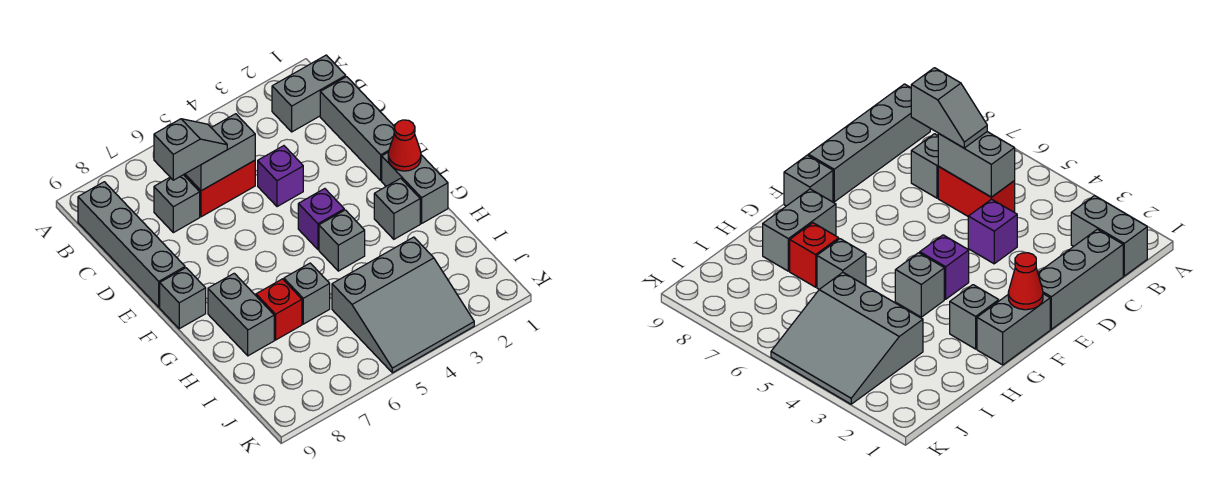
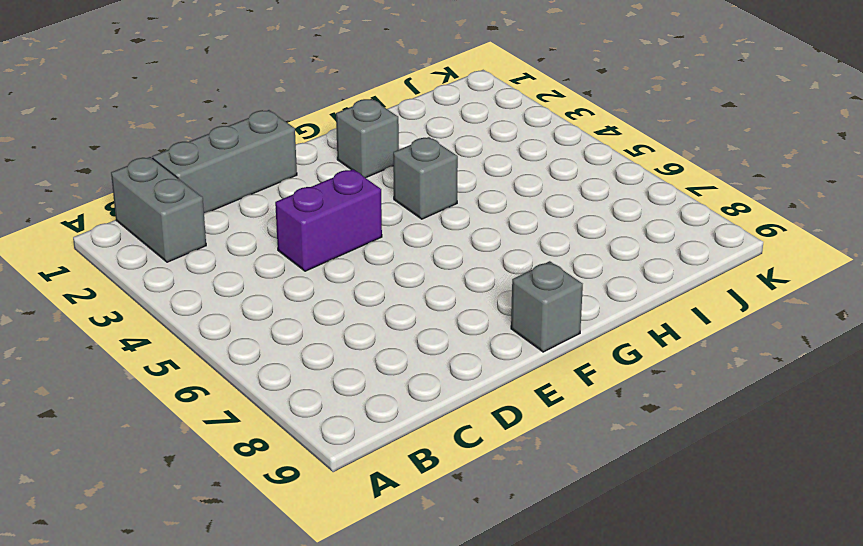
purple brick D4:E4 level 1 -> purple brick D4 level 1
none -> grey brick B9:E9 level 1
none -> red brick C5:C6 level 1
none -> grey brick C7 level 1

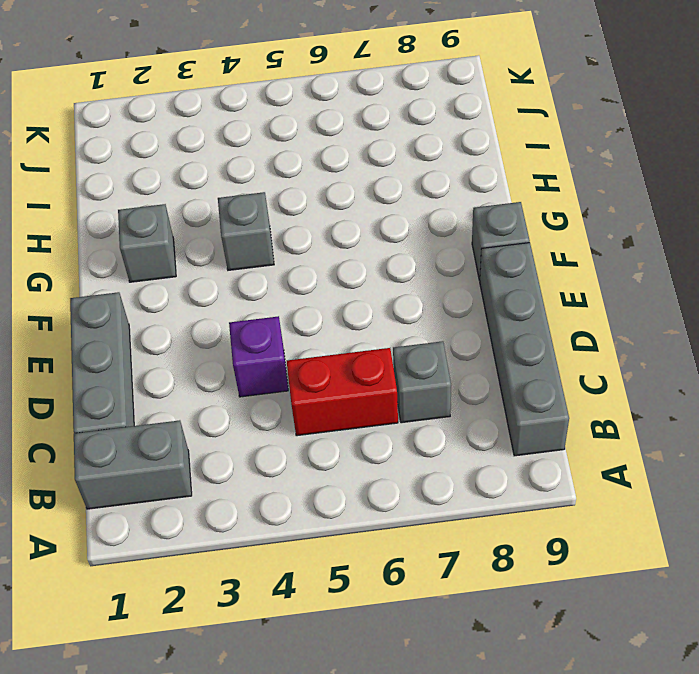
none -> grey brick F1:G1 level 1
none -> purple brick F4 level 1
none -> grey brick G8:H8 level 1

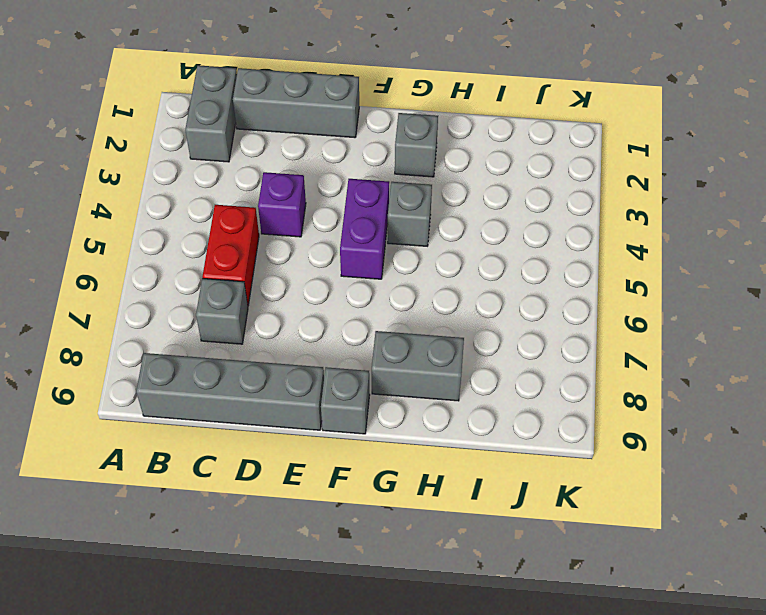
purple brick F4:F5 level 1 -> purple brick F4 level 1
none -> grey brick F1:G1 level 1
none -> grey brick H6 level 1
none -> red brick H7 level 1

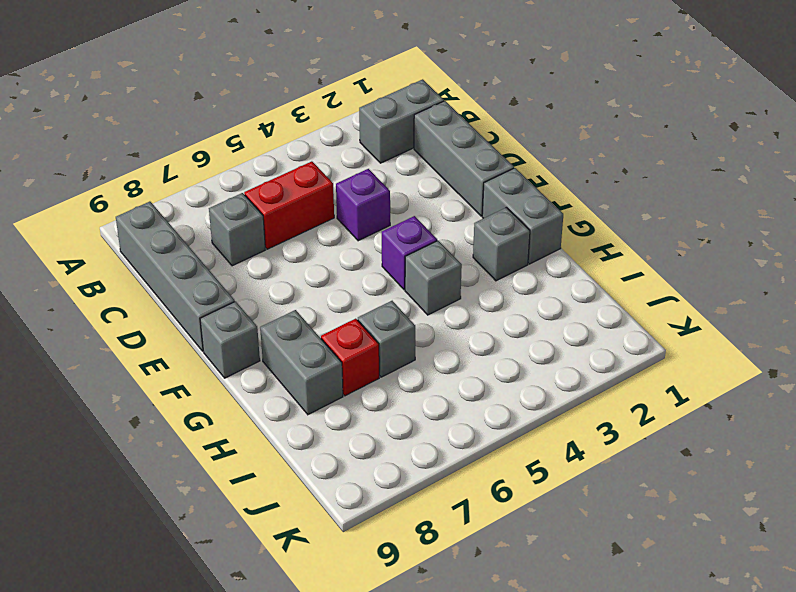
none -> grey slope I3:K5 level 1 top I
none -> grey brick C5:C6 level 2
none -> red cone F1 level 2

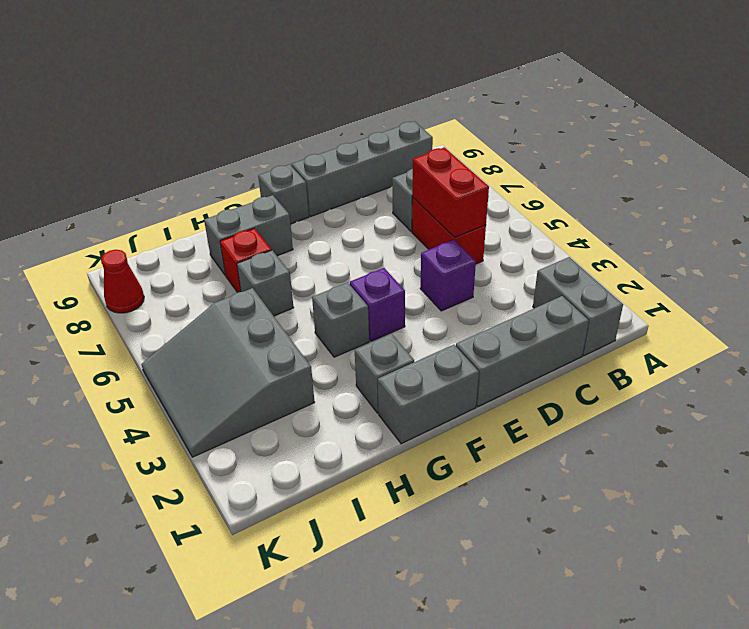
red brick C5:C6 level 2 -> grey brick C5:C6 level 2
red cone K8 level 1 -> red cone F1 level 2
none -> grey slope C6:C7 level 3 top 7

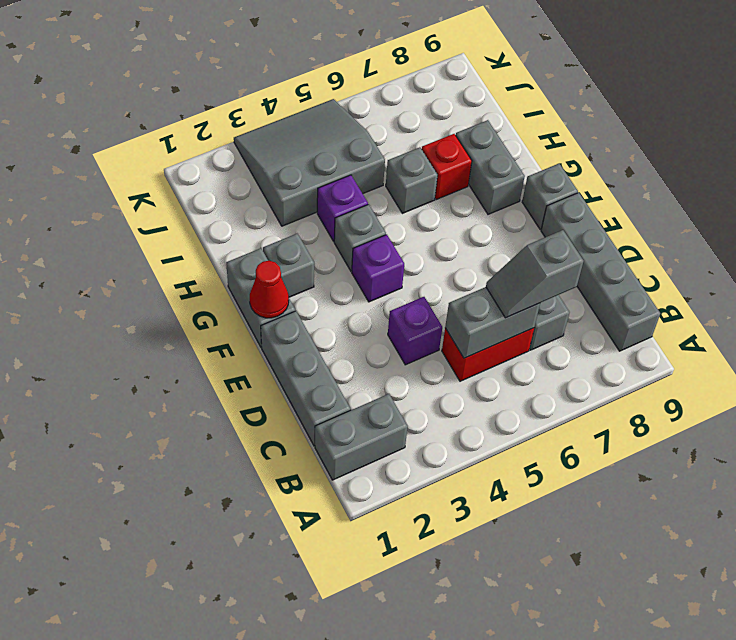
purple brick H4 level 1 -> none

